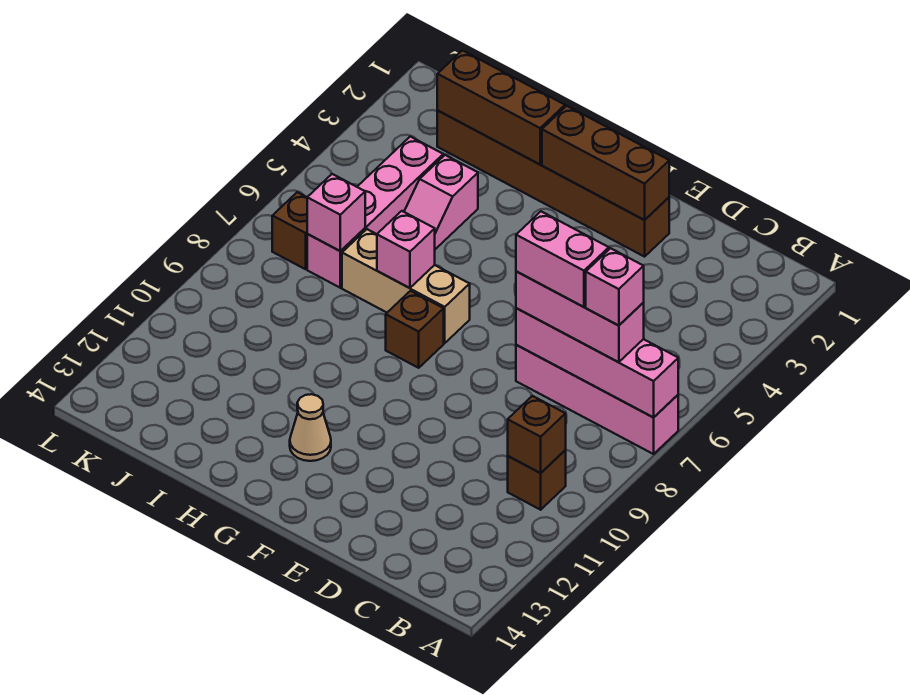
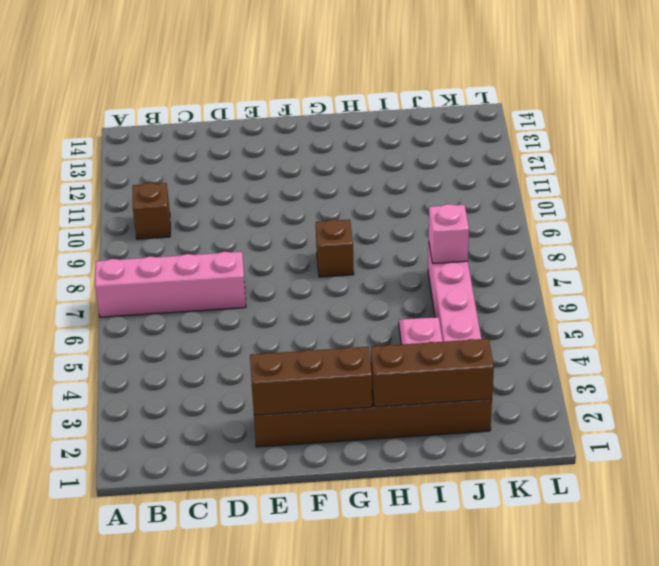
none -> tan brick G7:I7 level 1
none -> tan cone G12 level 1
none -> brown brick K7 level 1

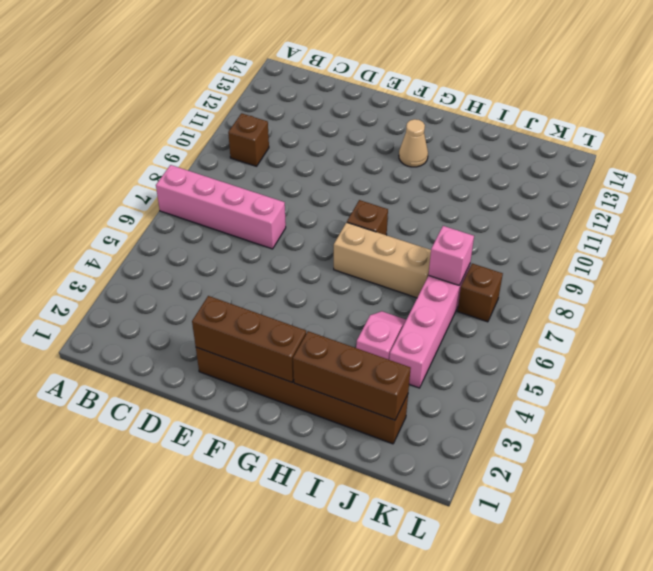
none -> pink brick A7:D7 level 2
none -> brown brick B10 level 2
none -> pink brick H7 level 2

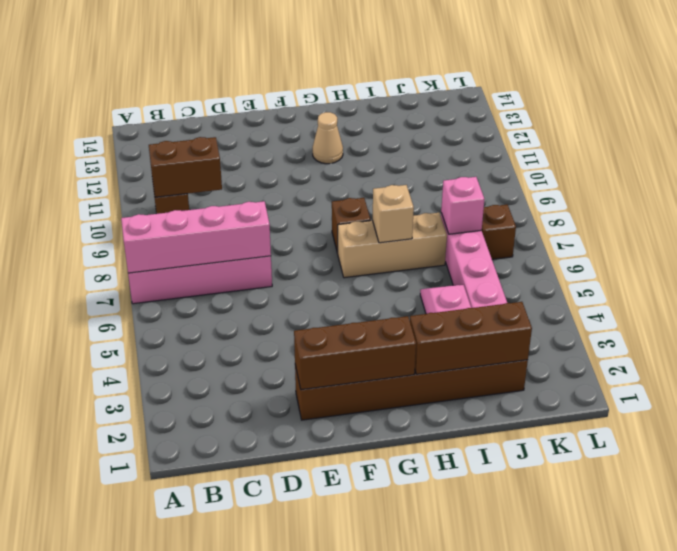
brown brick B10:C10 level 2 -> brown brick B10 level 2
tan brick H7 level 2 -> pink brick H7 level 2
none -> pink brick B7:D7 level 3
none -> pink brick B7 level 4
none -> pink brick C7:D7 level 4

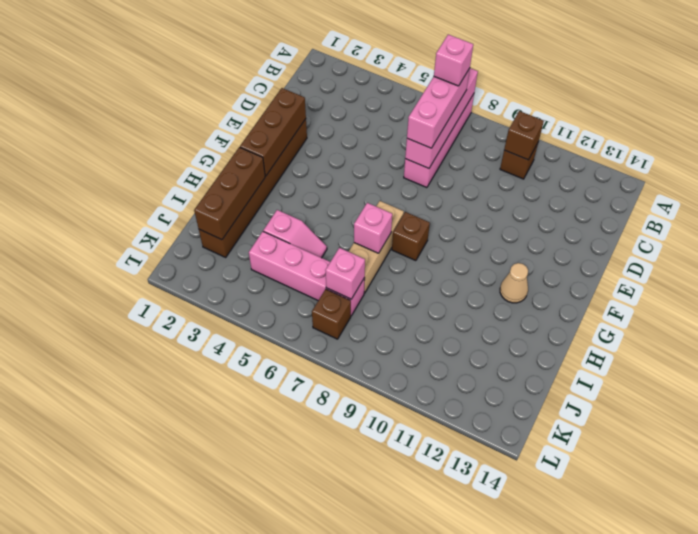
none -> pink brick C7:D7 level 4

